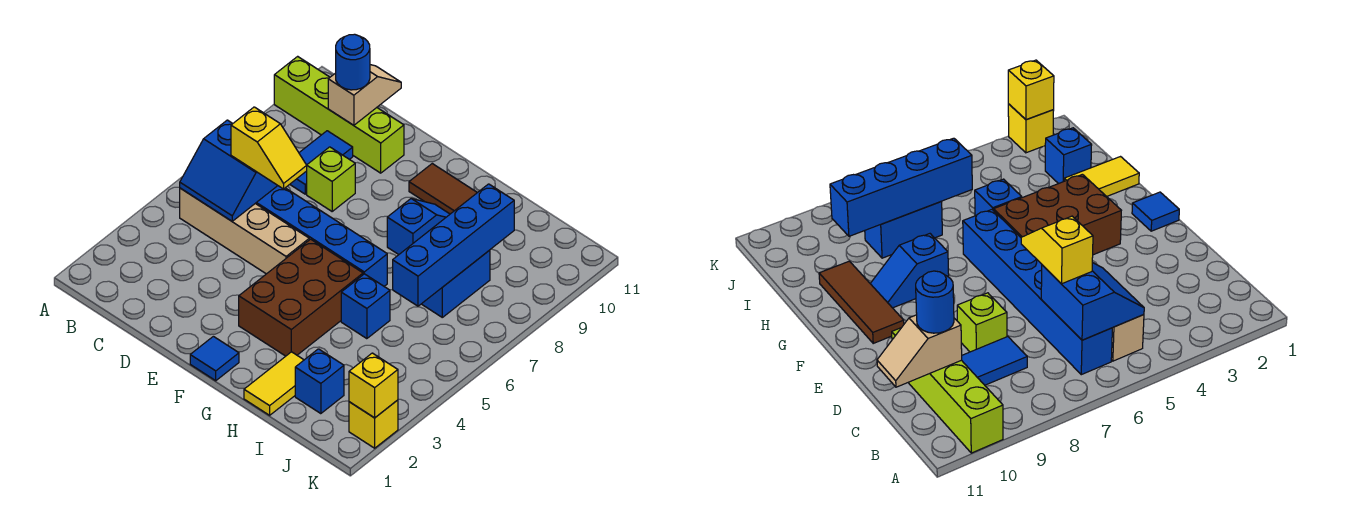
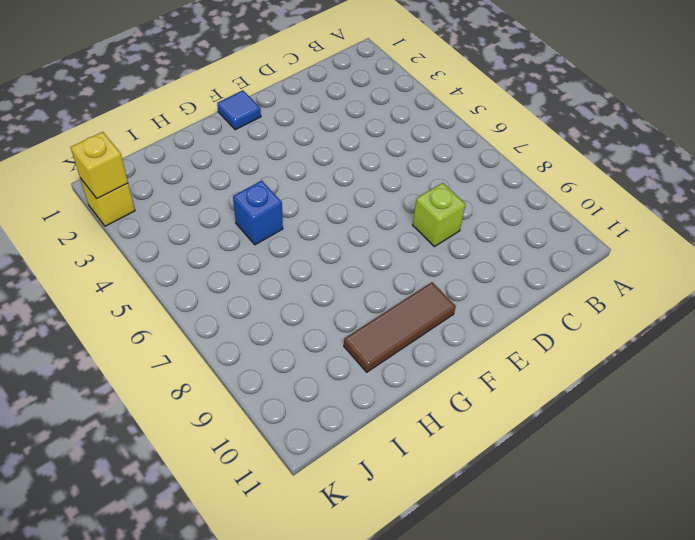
none -> lime brick A10:D10 level 1
none -> tan brick B5:E5 level 1
none -> blue brick B6:G6 level 1

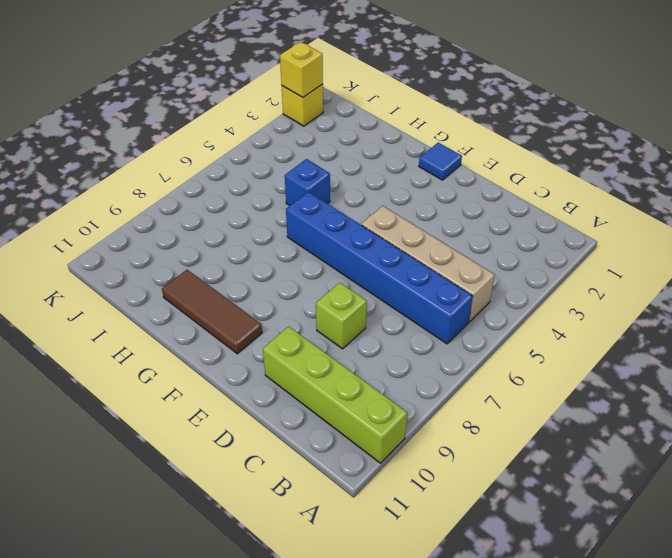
none -> blue tile C8:C9 level 1
none -> brown brick F3:G5 level 1
none -> blue slope G8:G9 level 1 top 8

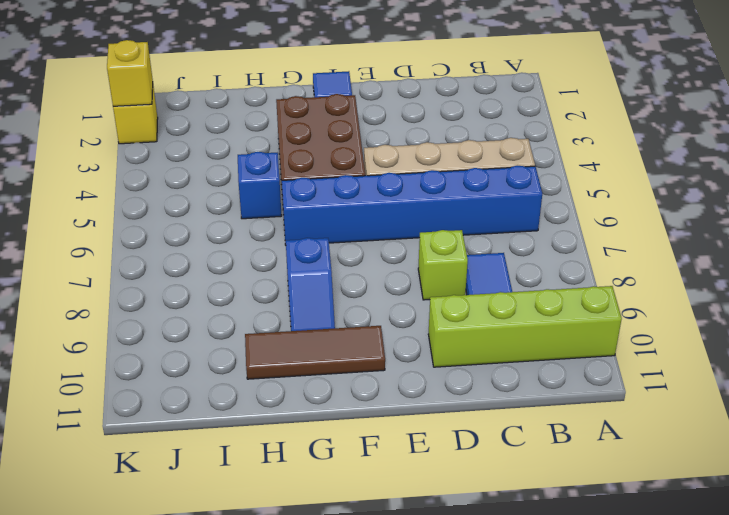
none -> yellow tile H1:H2 level 1
none -> blue brick I2 level 1
none -> blue brick I7:I8 level 1

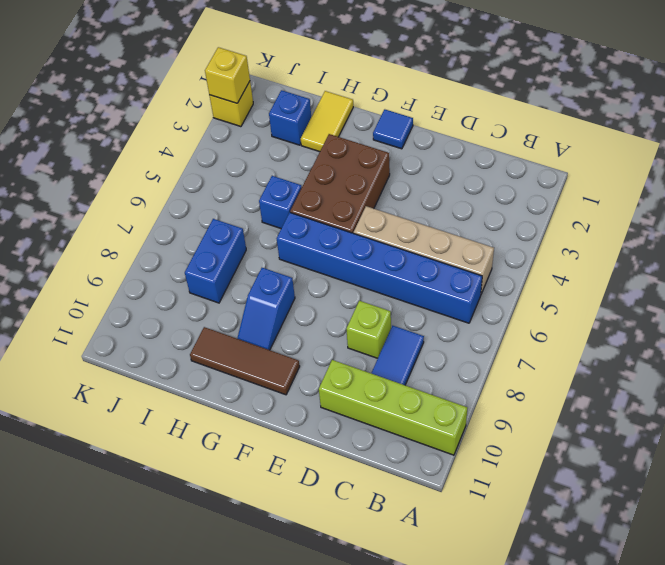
none -> blue slope B5:C6 level 2 top 6
none -> tan slope C10:C11 level 2 top 10
none -> blue brick I6:I9 level 2

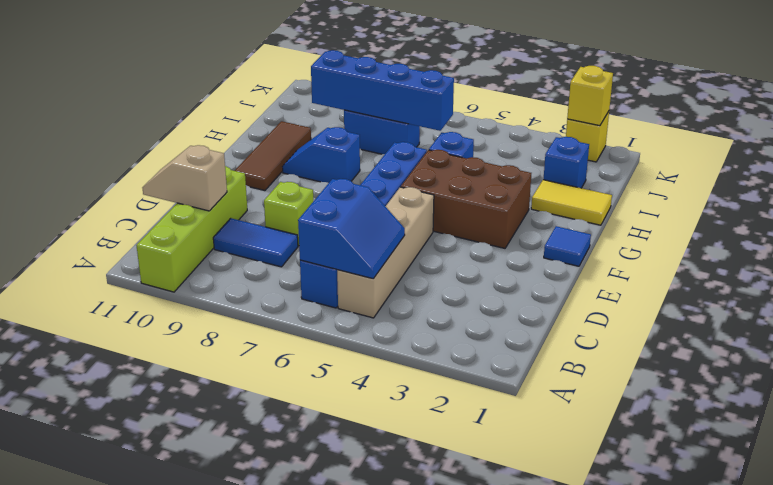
none -> yellow slope C6:D6 level 3 top C
none -> blue round brick C10 level 3

